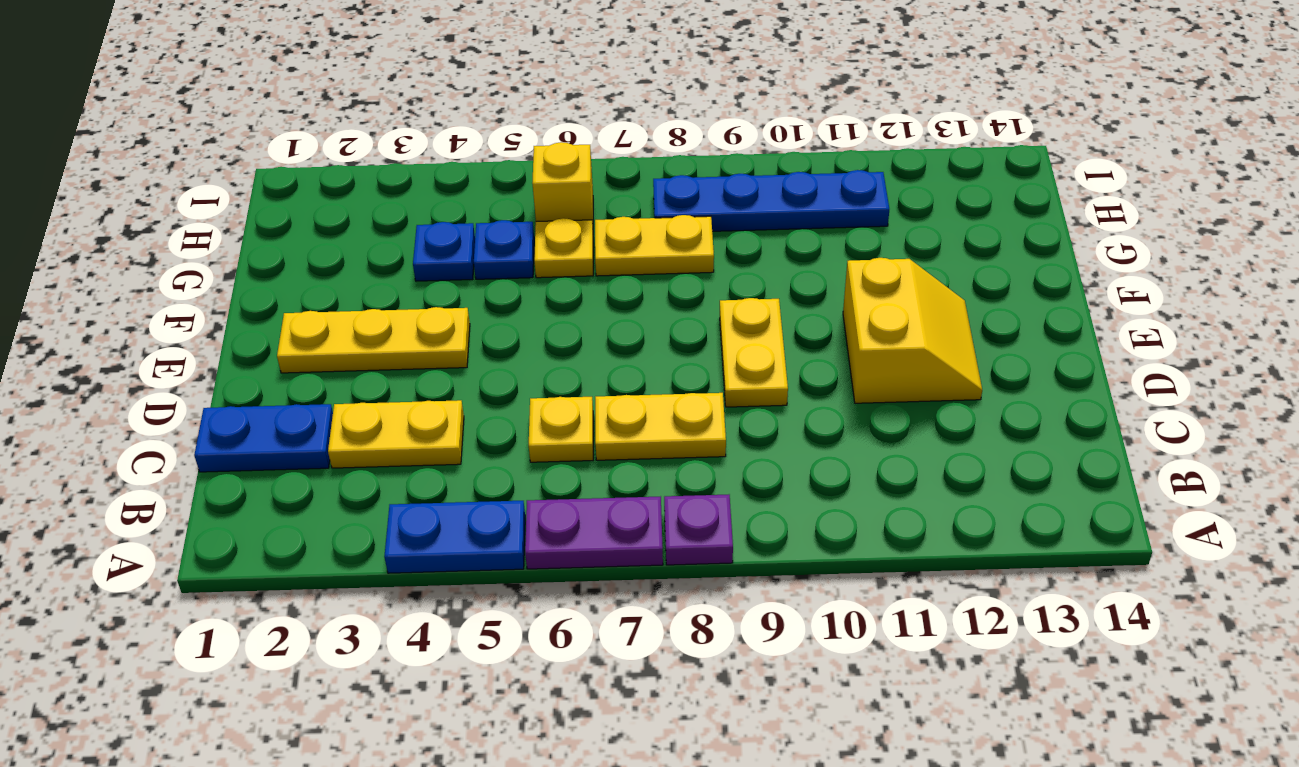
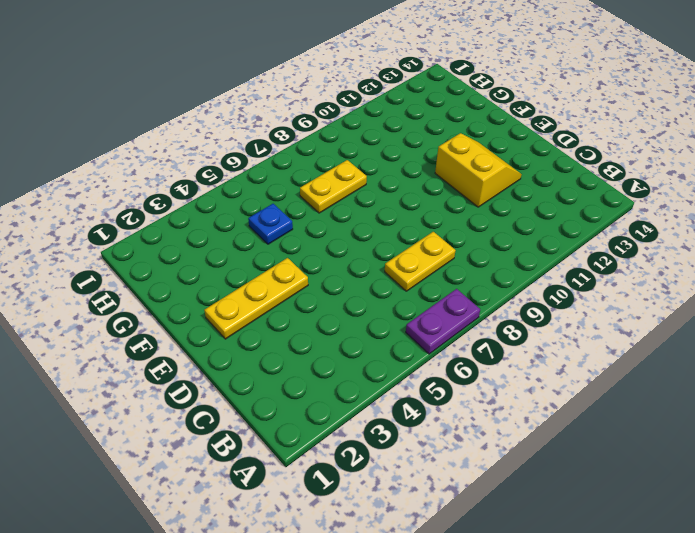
none -> blue plate A4:A5 level 1
none -> purple plate A8 level 1
none -> blue plate C1:C2 level 1

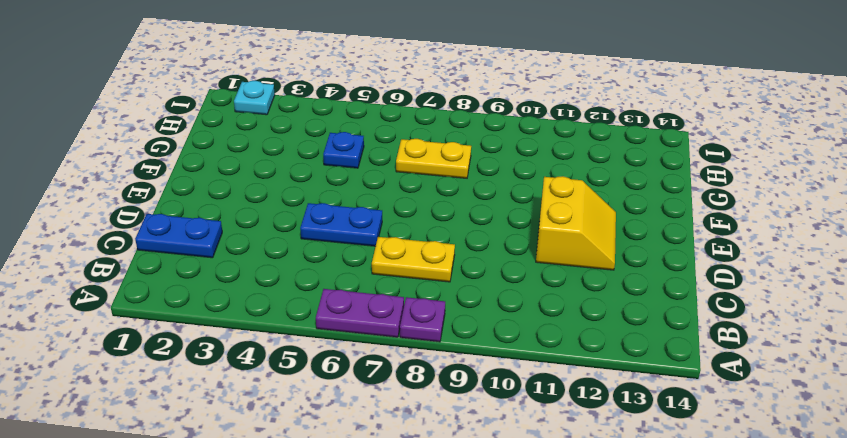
blue plate D5:D6 level 1 -> blue plate A4:A5 level 1
cyan plate I2 level 1 -> none
none -> yellow plate C3:C4 level 1
none -> yellow plate C6 level 1
none -> yellow plate D9:E9 level 1

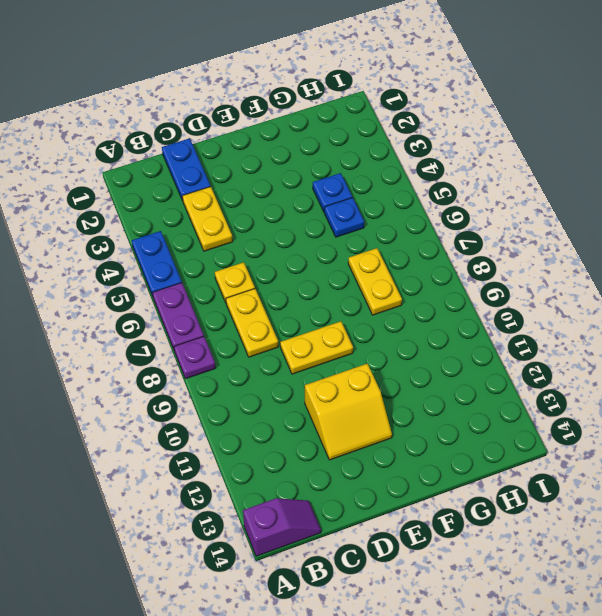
purple slope A14:B14 level 1 top A -> none
none -> yellow plate E2:E4 level 1
none -> yellow plate G6 level 1
none -> yellow brick H6 level 1

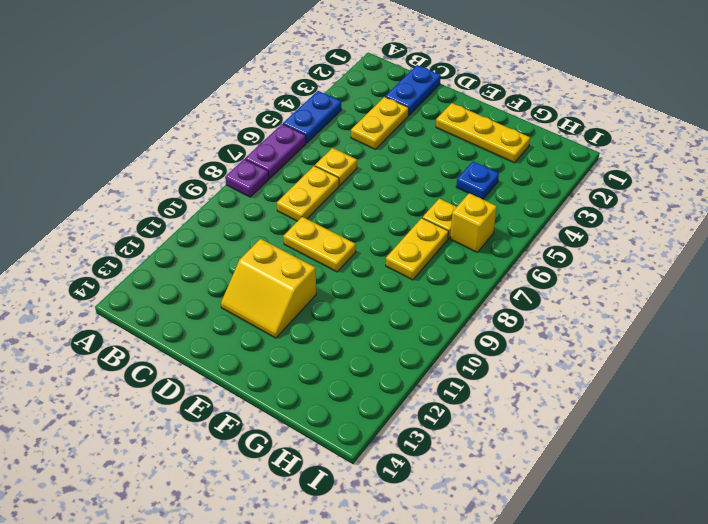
yellow plate E2:G2 level 1 -> yellow plate E2:E4 level 1
none -> blue plate G5 level 1
none -> blue plate H8:H11 level 1

